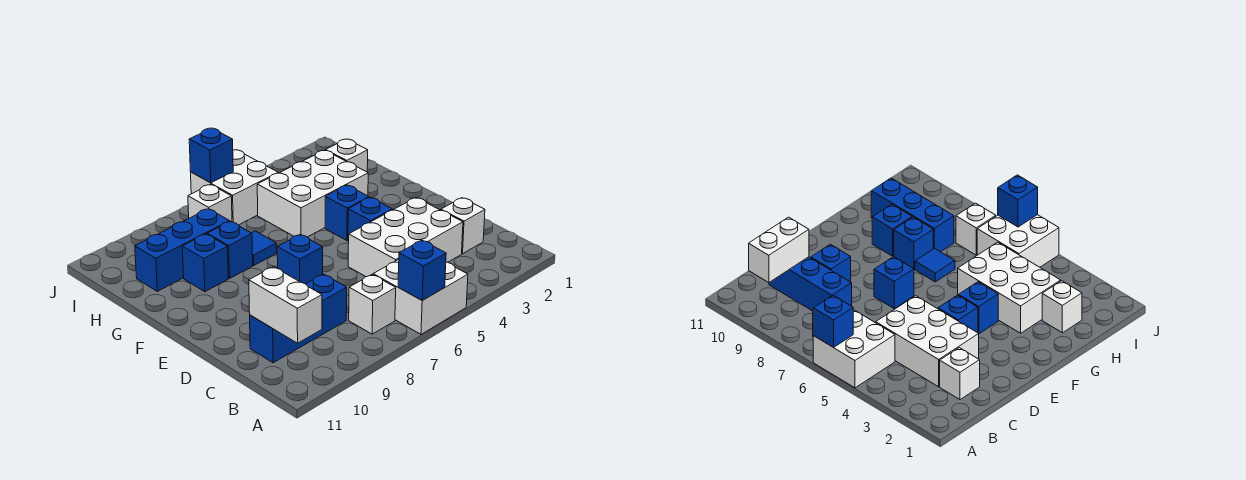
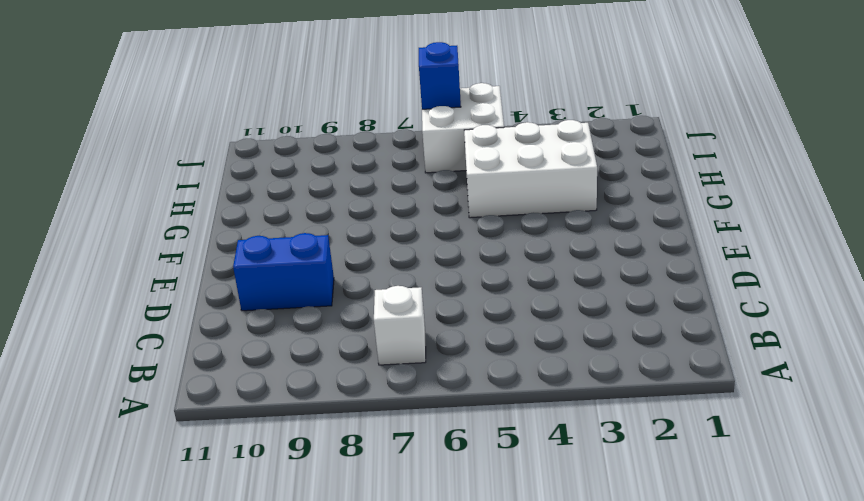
blue brick D9:D10 level 1 -> blue brick D9 level 1
none -> white brick A5:B6 level 1
none -> white brick C2 level 1
none -> white brick C3:D5 level 1

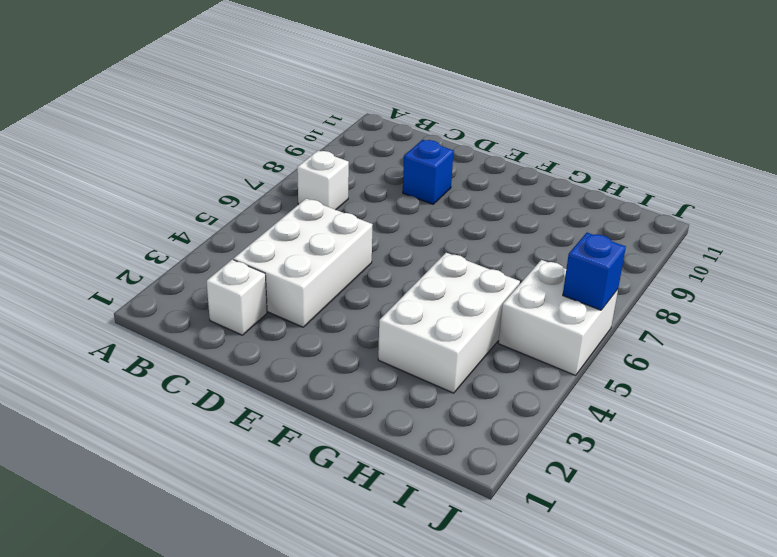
none -> white brick A5:B6 level 1
none -> blue brick C8:C10 level 1
none -> blue brick E4 level 1

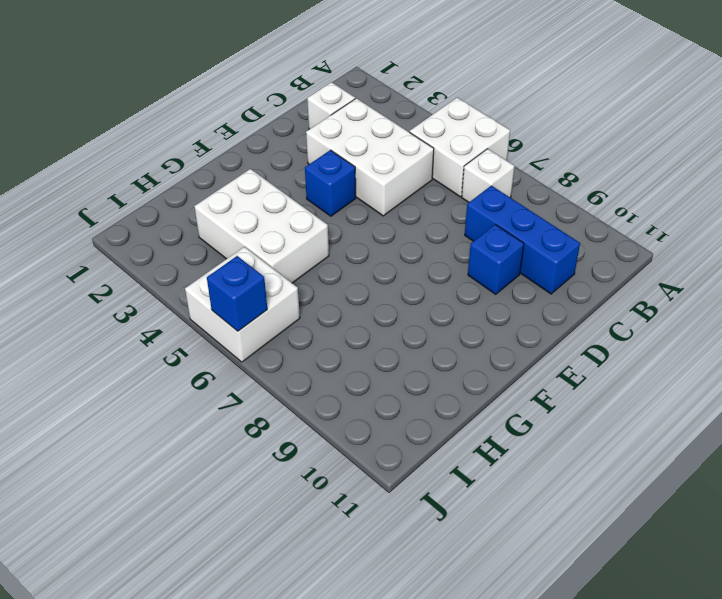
none -> blue brick E7 level 1
none -> blue brick F4 level 1
none -> blue tile G7 level 1

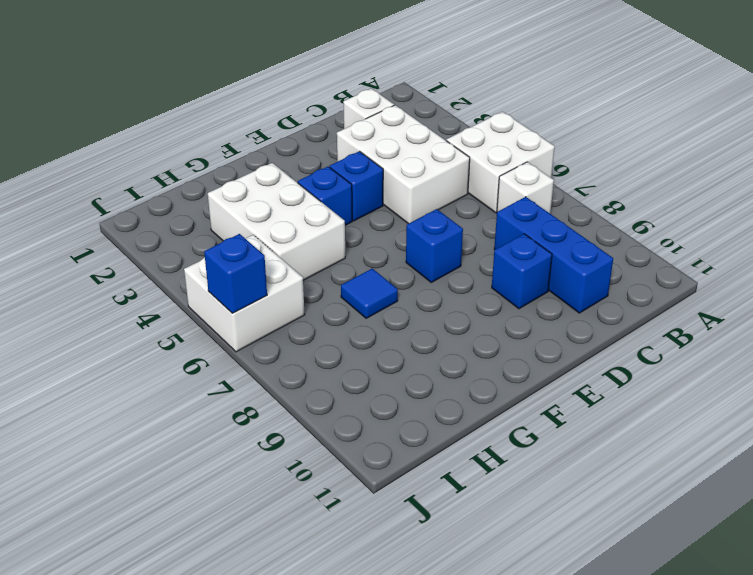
none -> blue brick G8 level 1
none -> blue brick G9 level 1
none -> white brick H2 level 1

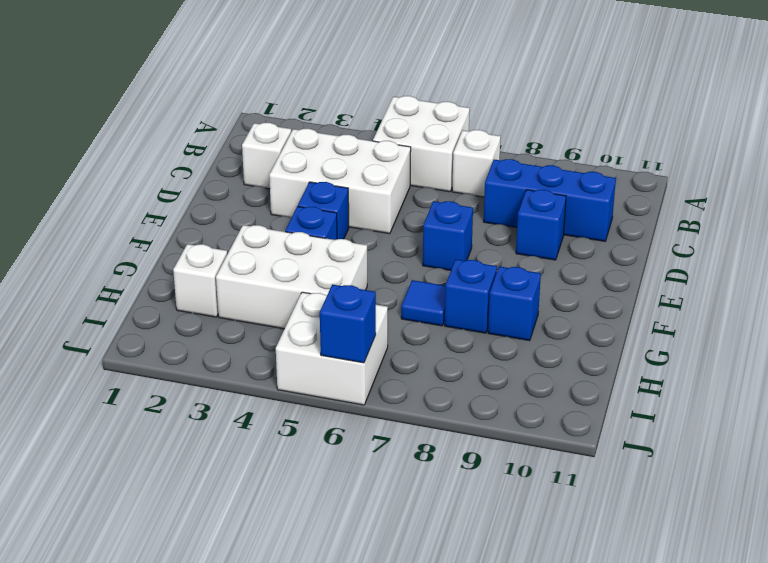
none -> blue brick H8:H10 level 1
none -> white brick I7 level 1
none -> blue brick A6 level 2

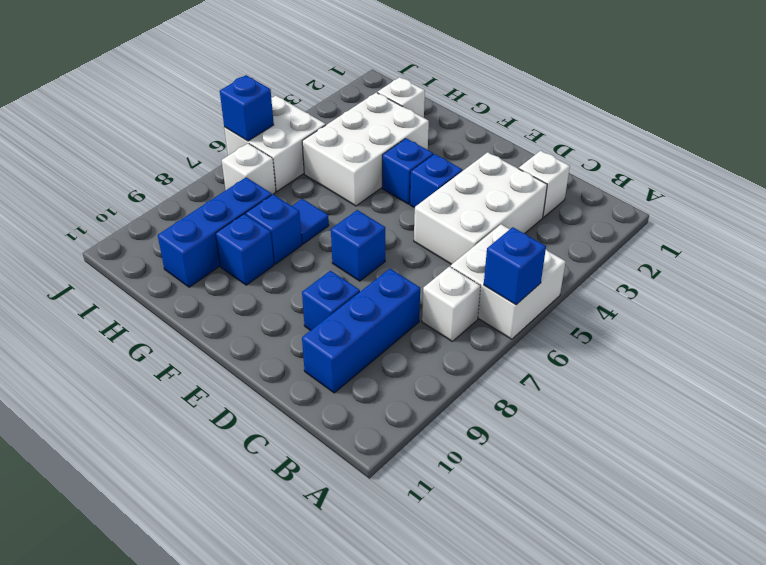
none -> white brick B10:C10 level 2

